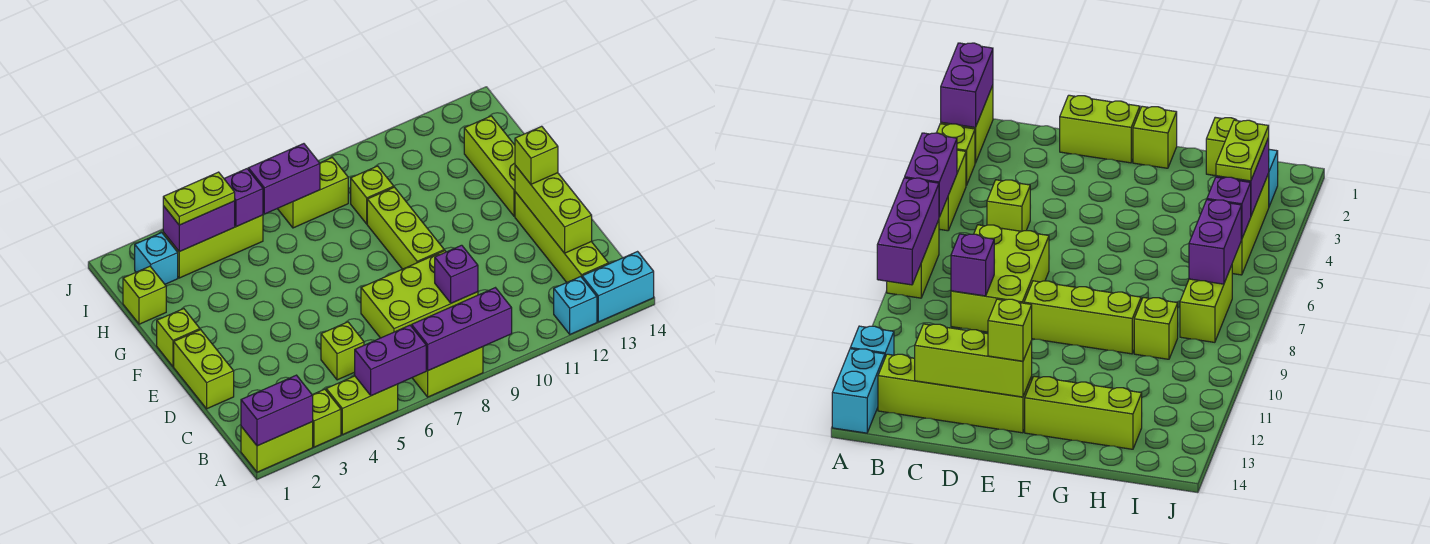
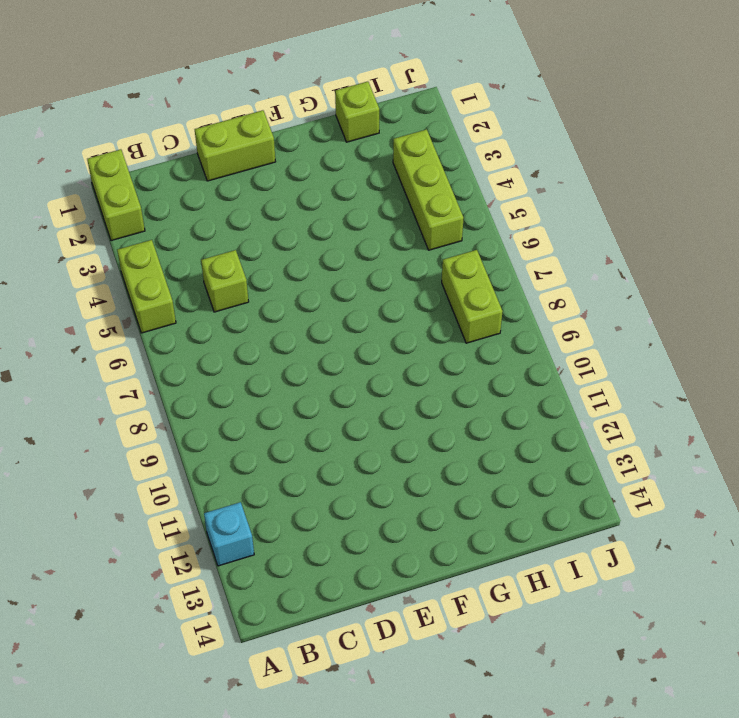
none -> lime brick A3 level 1
none -> lime brick A7:A8 level 1
none -> cyan brick A13:A14 level 1

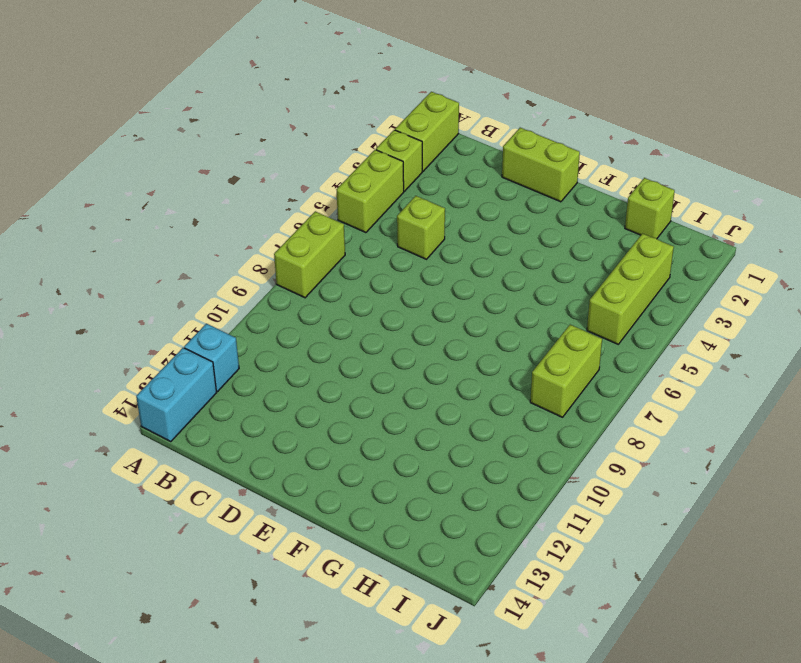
none -> lime brick B13:E13 level 1
none -> lime brick C7:D9 level 1
none -> lime brick E9:G9 level 1

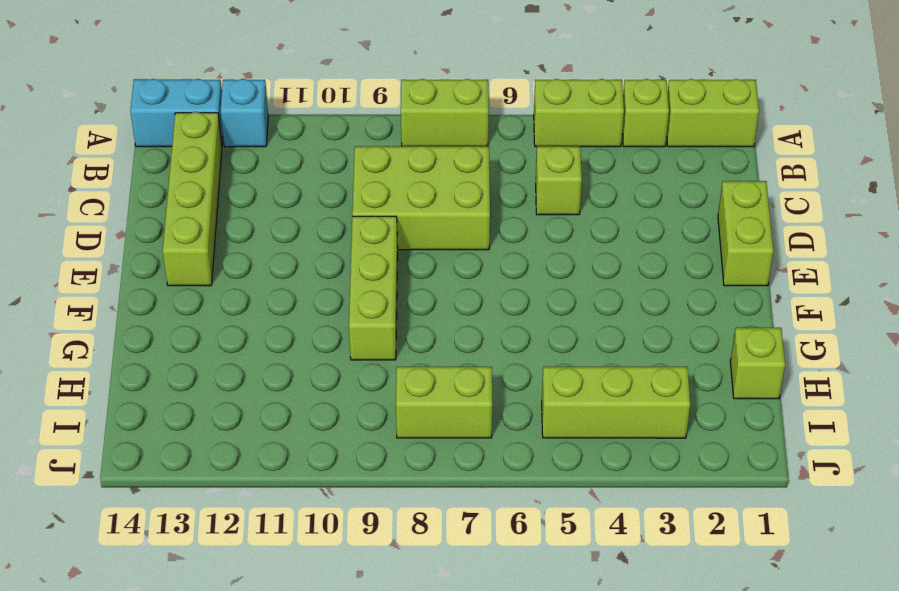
none -> lime brick F1 level 1
none -> lime brick F13:H13 level 1
none -> lime brick H9 level 1

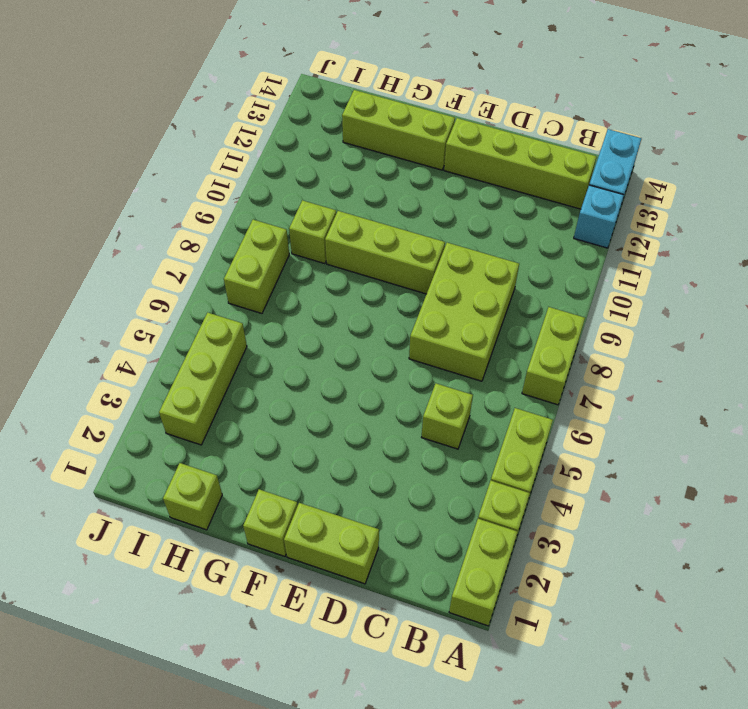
none -> cyan brick I2 level 1
none -> purple brick A1:A2 level 2
none -> purple brick A5:A6 level 2

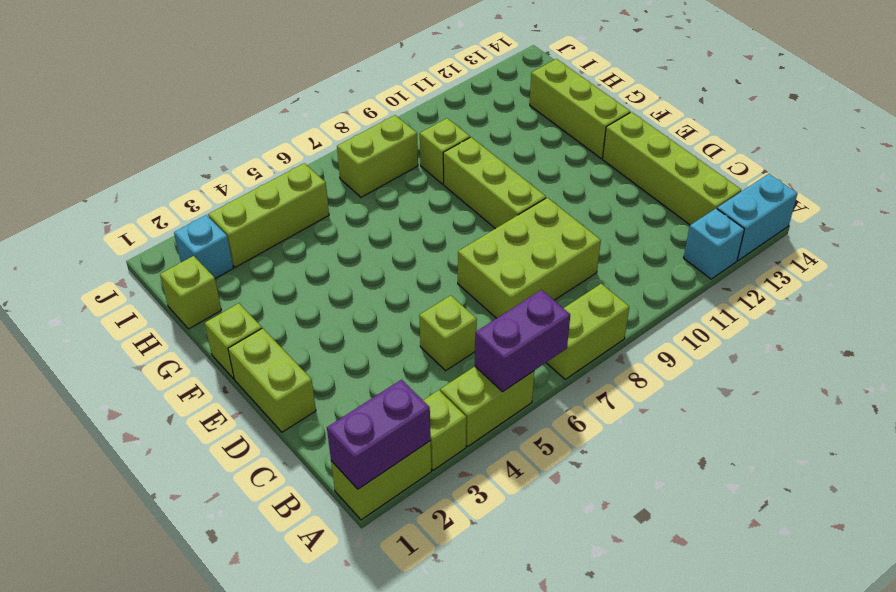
none -> purple brick A7:A9 level 2
none -> purple brick C9 level 2
none -> lime brick C13:E13 level 2

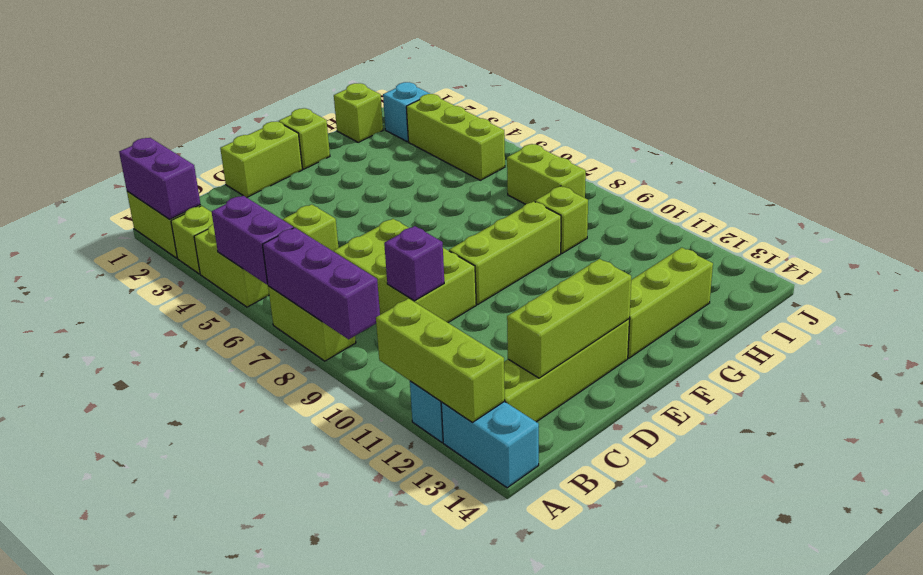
lime brick A11:A13 level 2 -> none
none -> purple brick I3:I4 level 2
none -> purple brick I5 level 2
none -> purple brick I6:I7 level 2

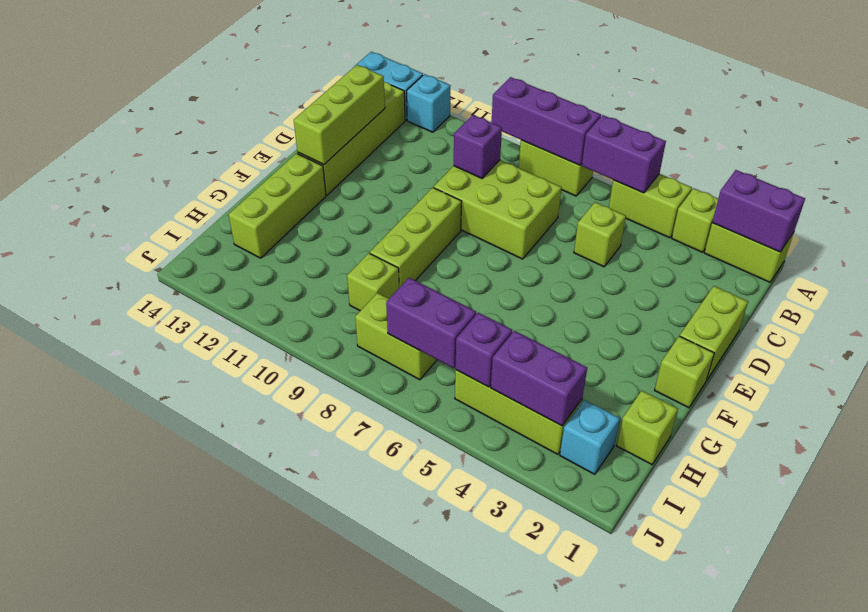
none -> lime brick E13 level 3
none -> lime plate I3:I4 level 3

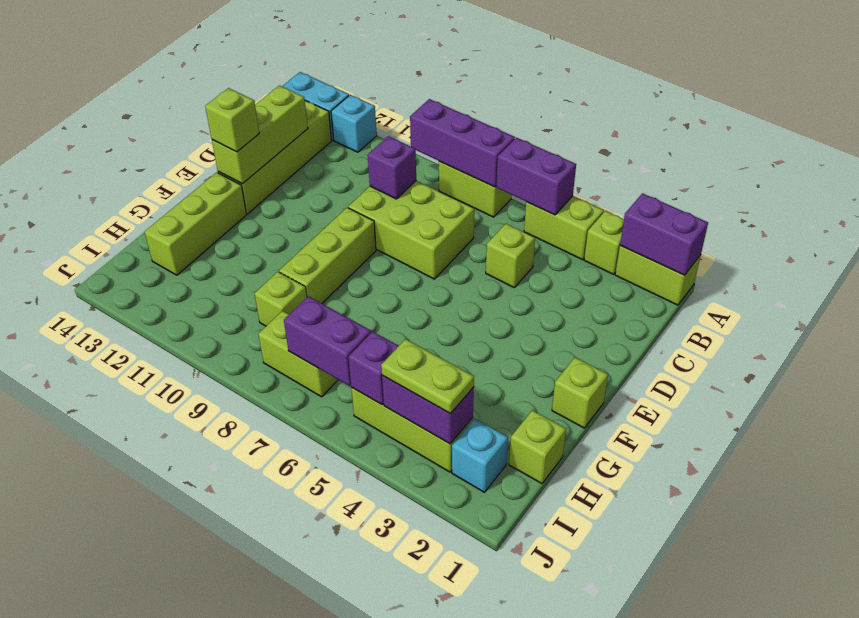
none -> lime brick D1:E1 level 1

